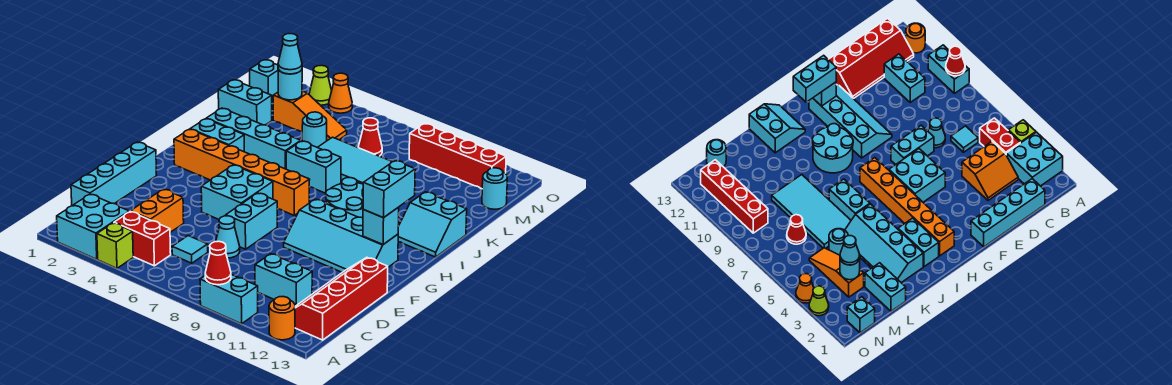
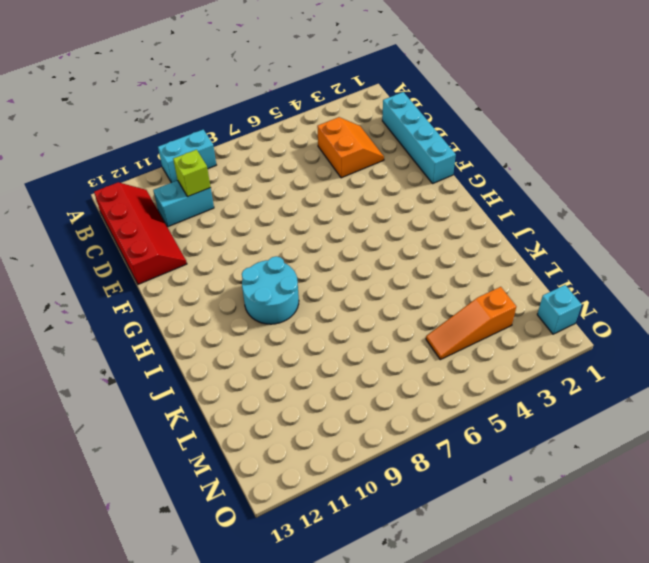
lime brick C10 level 2 -> lime brick A4 level 1
none -> cyan brick A2:B3 level 1
none -> orange round brick A12 level 1
none -> red brick B4:B5 level 1
none -> cyan tile C6 level 1

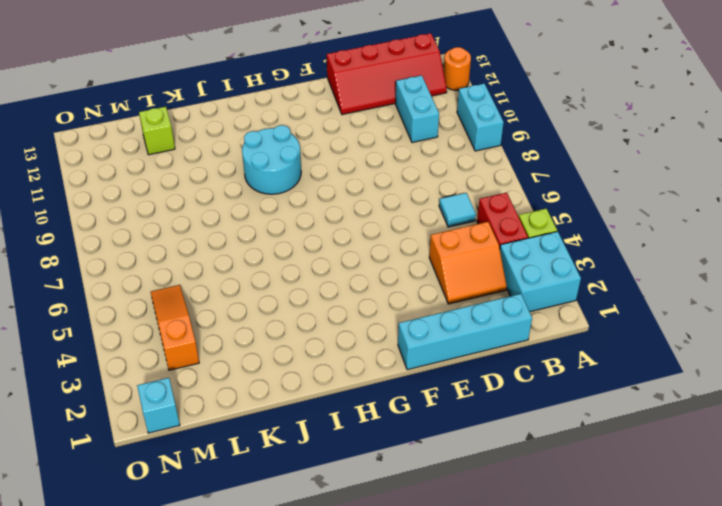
lime brick L12 level 1 -> none
none -> cyan cone D7 level 1
none -> cyan brick E7:F7 level 1
none -> cyan brick F5:G6 level 1
none -> cyan slope F9:G12 level 1 top G

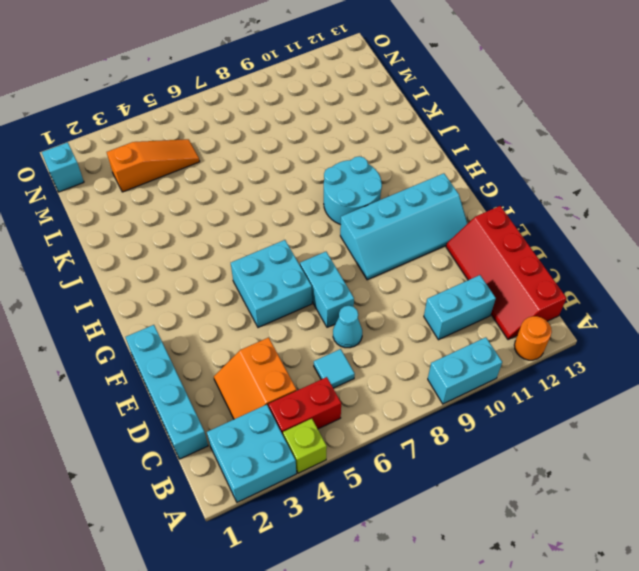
none -> orange brick H2:H7 level 1
none -> cyan brick I2:I3 level 1
none -> cyan slope I12:J13 level 1 top J
none -> cyan slope J2:K5 level 1 top J

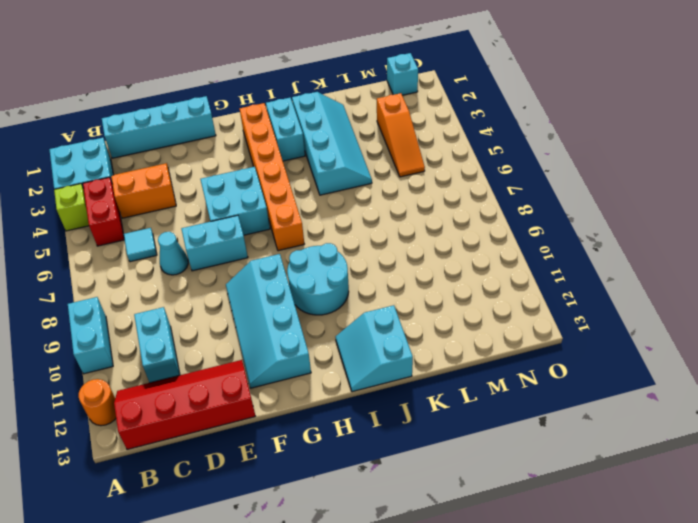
none -> cyan brick J6:J7 level 1
none -> cyan tile K6:L9 level 1
none -> cyan brick L1:L2 level 1
none -> cyan round brick L5 level 1

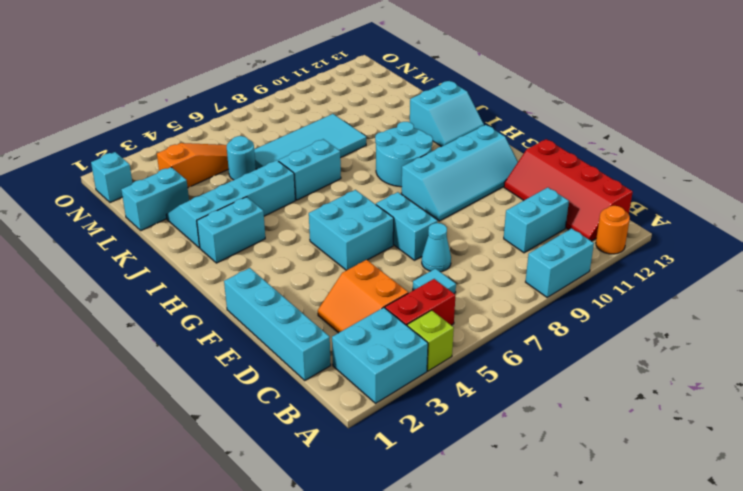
none -> orange brick H2:H7 level 1
none -> red cone M7 level 1
none -> cyan round brick M13 level 1
none -> red brick N9:N12 level 1

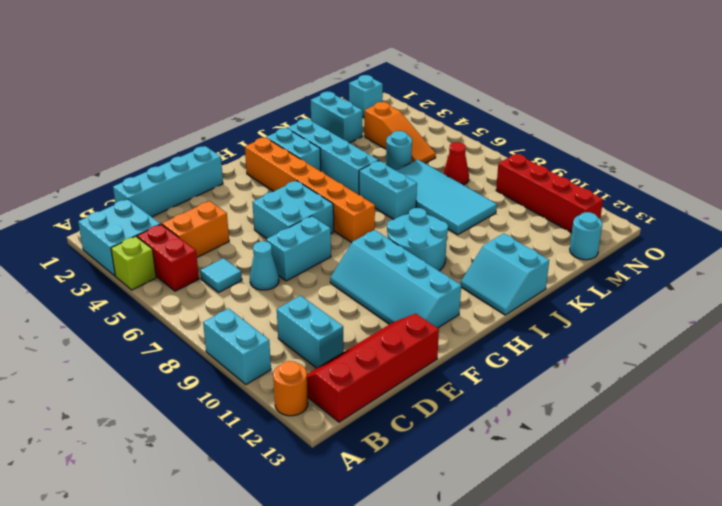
none -> lime cone O3 level 1
none -> orange cone O4 level 1
none -> red cone A9 level 2
none -> cyan brick G12 level 2

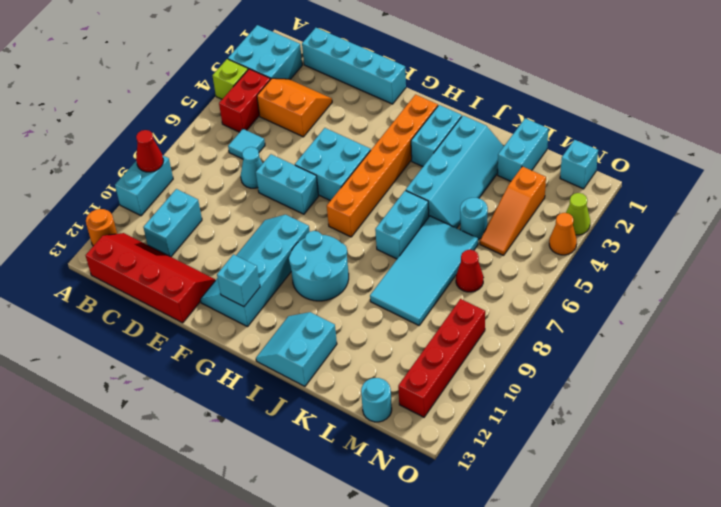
none -> cyan round brick M3 level 2
none -> cyan brick G12:H12 level 3
none -> cyan cone M3 level 3

